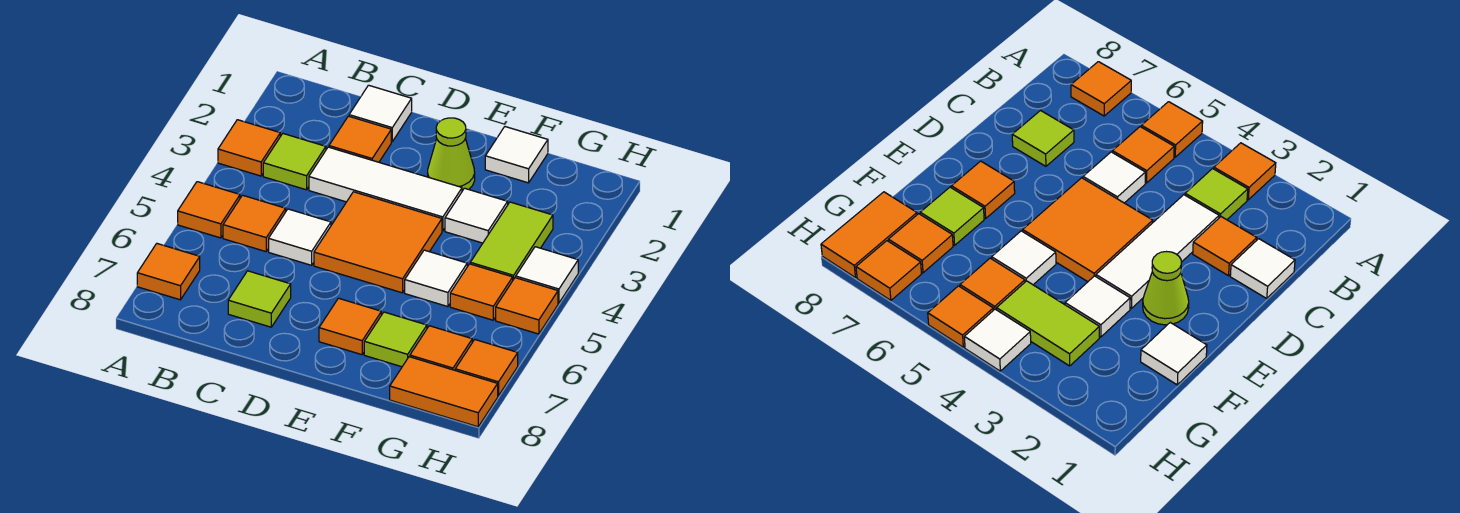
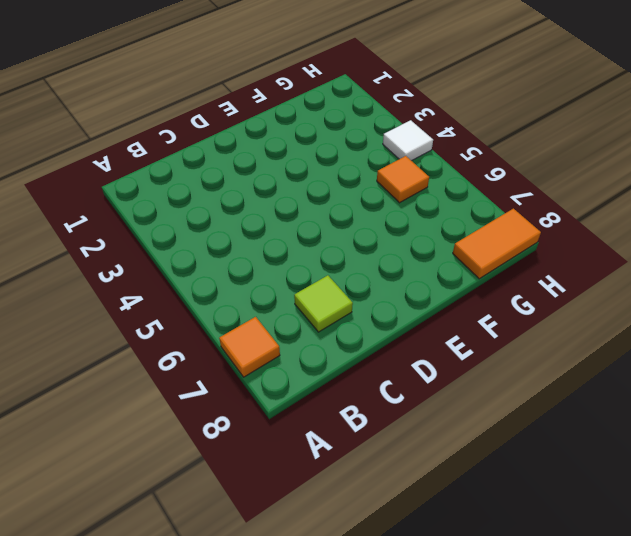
none -> orange tile A3 level 1
none -> orange tile A5 level 1
none -> lime tile B3 level 1

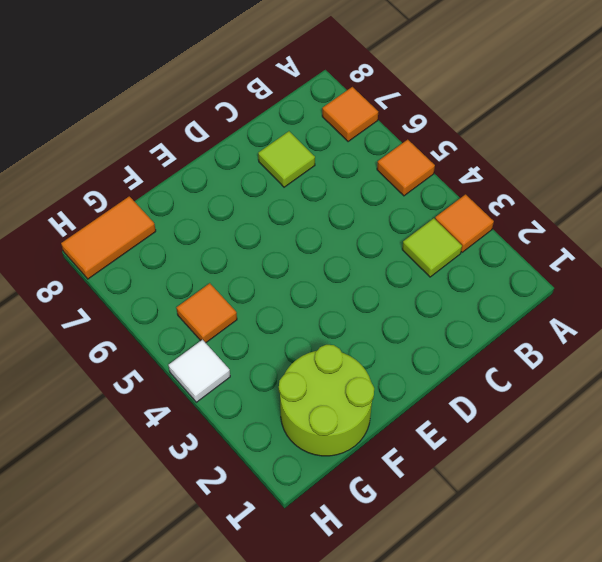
lime round brick F1:G2 level 1 -> white tile F1 level 1
none -> orange tile B5 level 1
none -> white tile C1 level 1
none -> orange tile C2 level 1

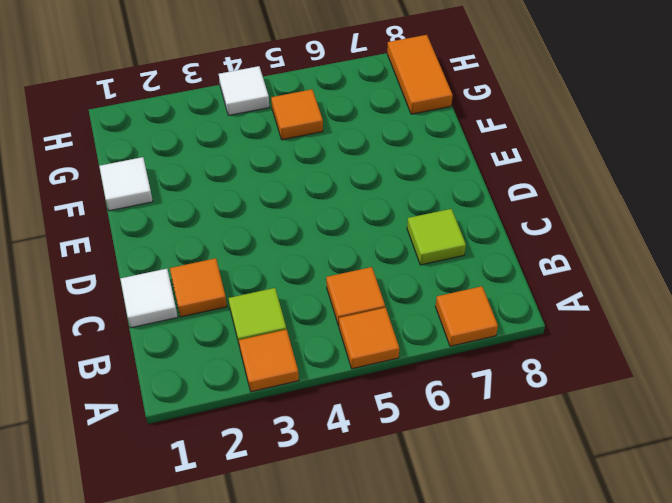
none -> white tile C3:E3 level 1
none -> white tile C5 level 1
none -> orange tile D4:E5 level 1

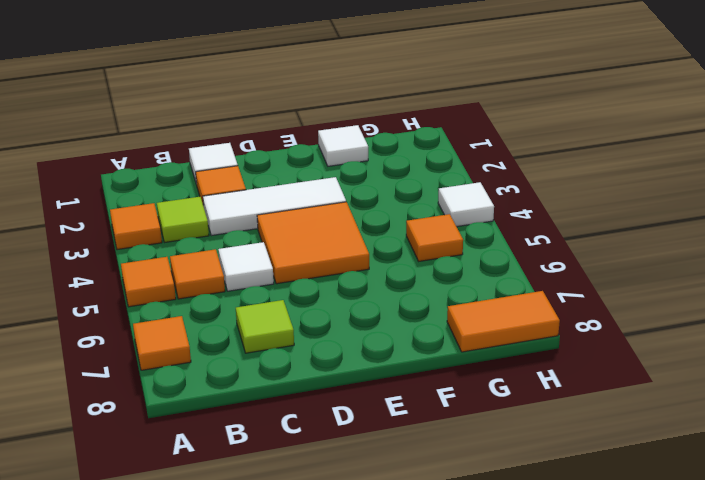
none -> lime cone E2 level 1
none -> orange tile E7 level 1
none -> white tile F3 level 1

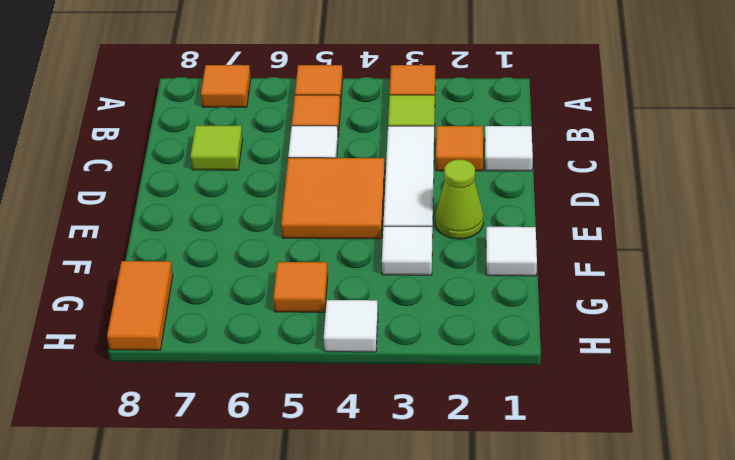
none -> orange tile E7 level 1
none -> white tile F5 level 1
none -> lime tile F7 level 1

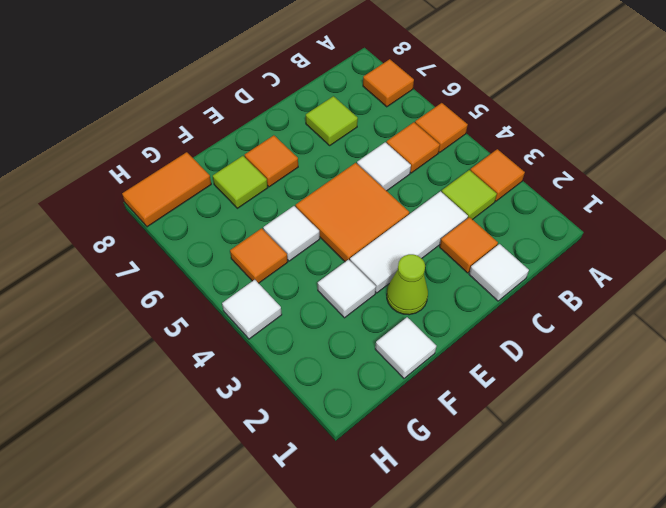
none -> lime tile G3:G4 level 1
none -> orange tile G7 level 1
none -> orange tile H5 level 1

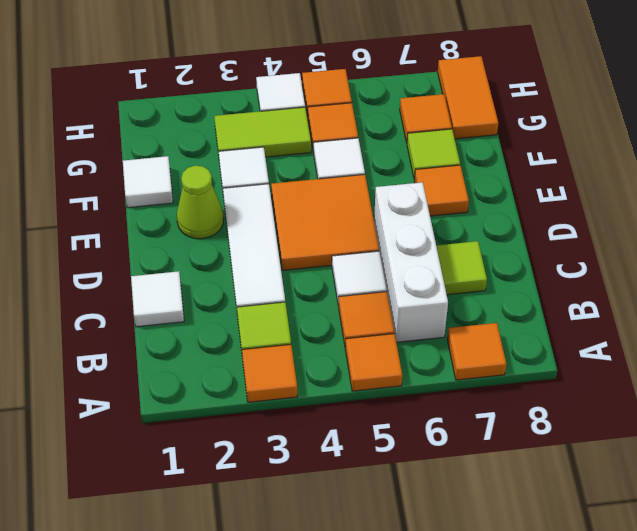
white brick B6:D6 level 1 -> none
none -> orange tile C2 level 1
none -> orange tile H7 level 1

